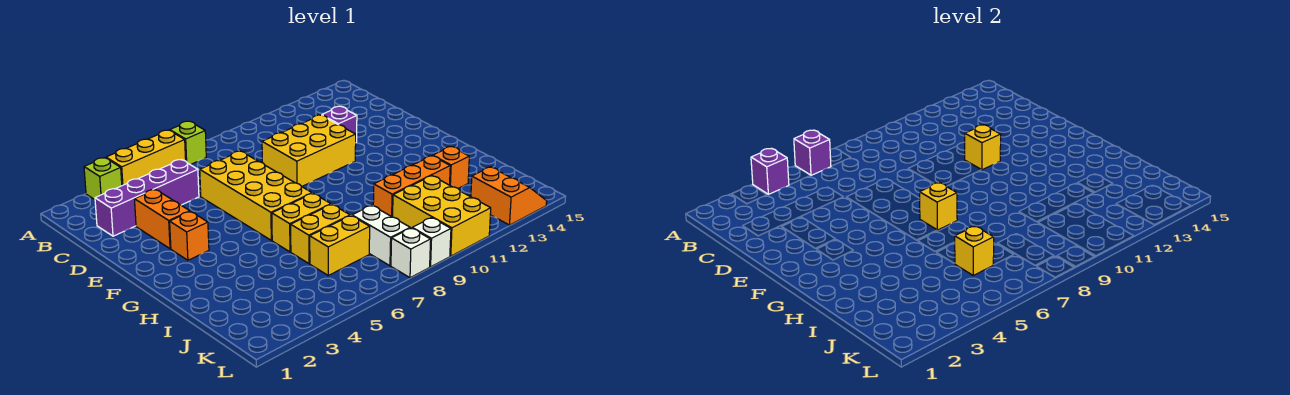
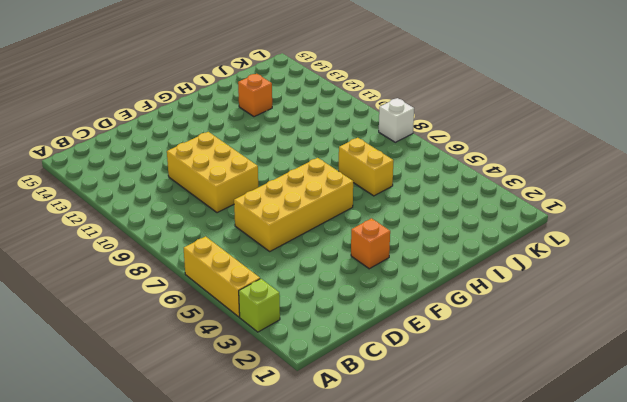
none -> lime brick A7 level 1
none -> purple brick C2:C5 level 1
none -> orange brick D3:E3 level 1

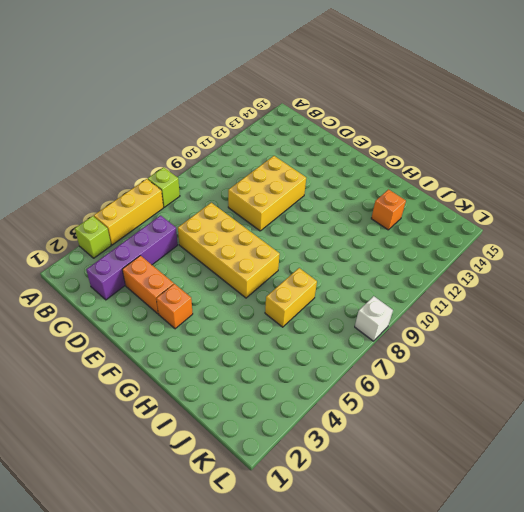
none -> purple brick D12 level 1
none -> yellow brick H6:H7 level 1
none -> orange brick I10:I12 level 1

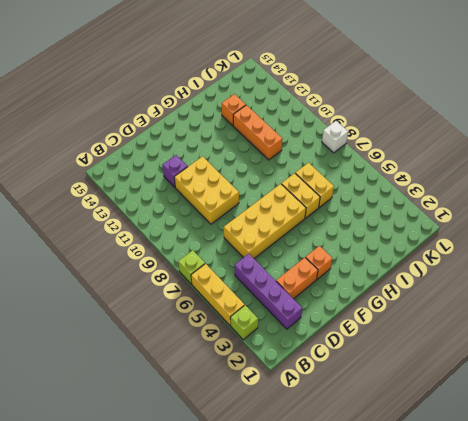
none -> yellow brick J6:J7 level 1
none -> white brick J8:K8 level 1
none -> yellow brick J10:L11 level 1

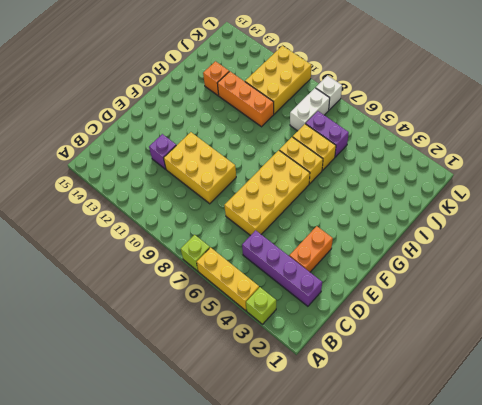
purple brick J6:J7 level 1 -> yellow brick J6:J7 level 1
none -> orange brick F3 level 1
none -> orange slope K13:L14 level 1 top 13
none -> white brick L9 level 1

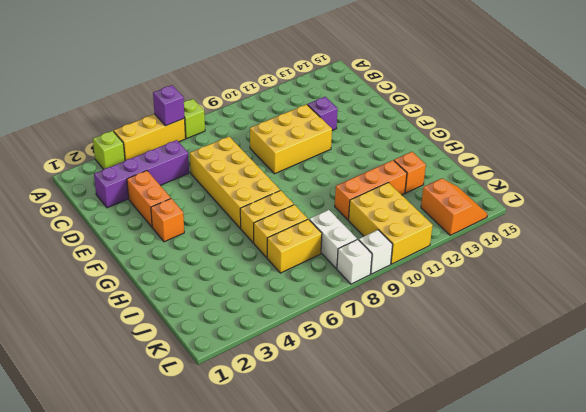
none -> purple brick A4 level 2
none -> yellow brick E11 level 2
none -> yellow brick G7 level 2

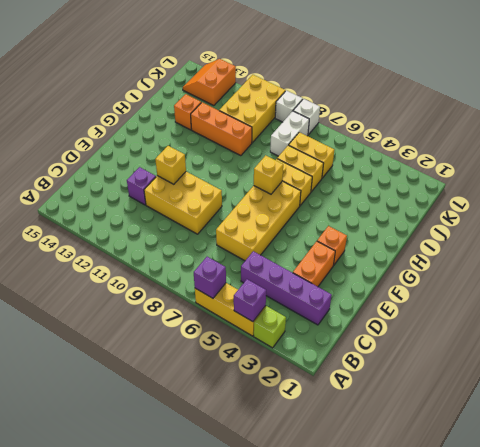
none -> lime brick A7 level 1
none -> yellow brick J6 level 2

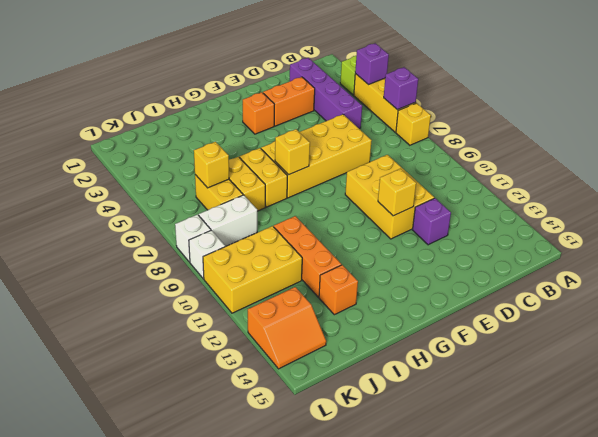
yellow brick A7 level 1 -> lime brick A7 level 1

